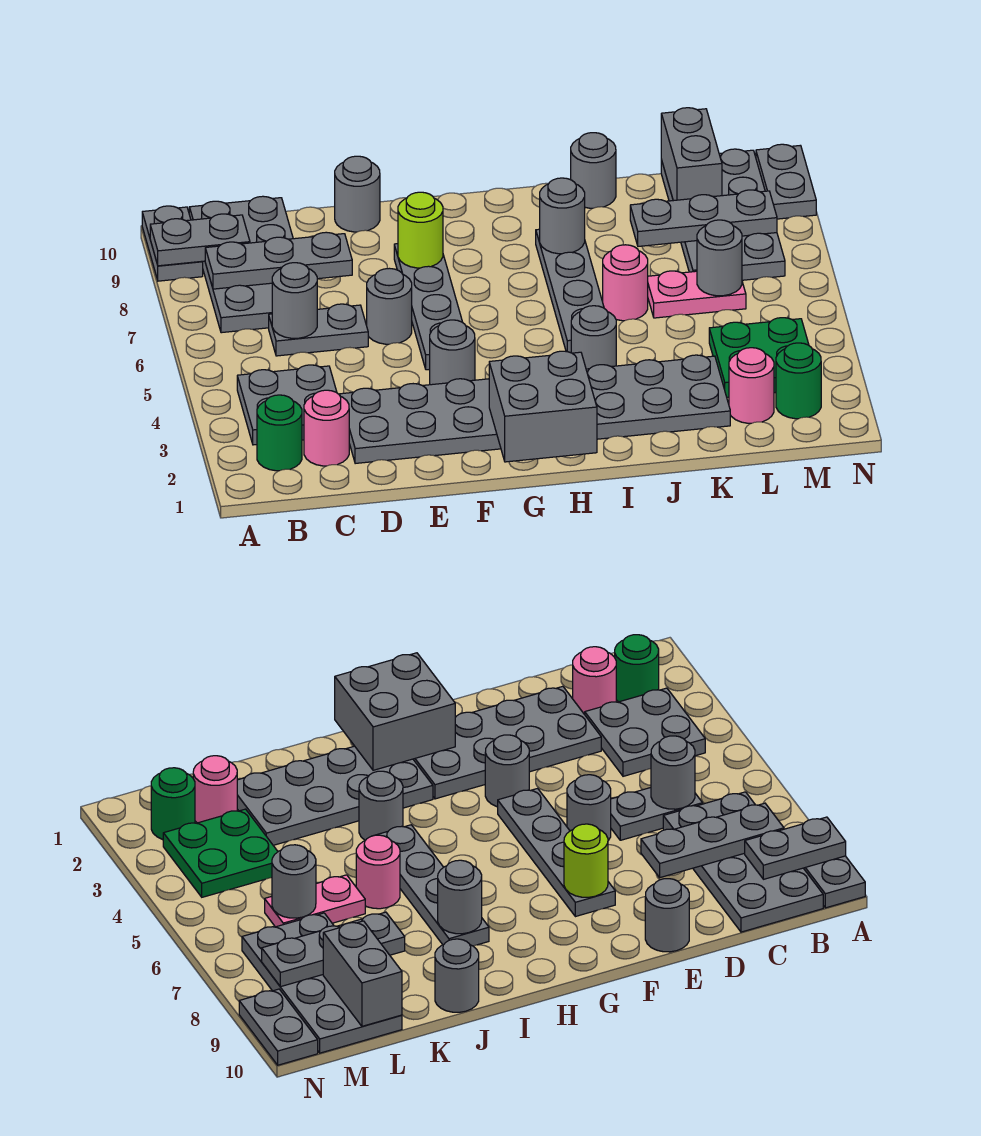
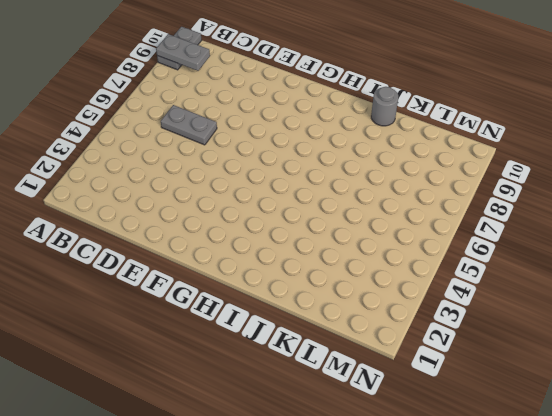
none -> green round brick B2 level 1
none -> grey plate B3:C4 level 1
none -> grey plate B7:C10 level 1
none -> pink round brick C2 level 1

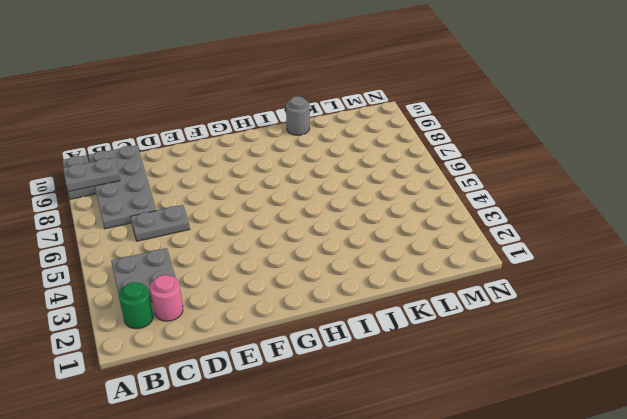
none -> grey plate D2:G3 level 1
none -> grey round brick E6 level 1
none -> grey round brick E10 level 1
none -> grey round brick F4 level 1

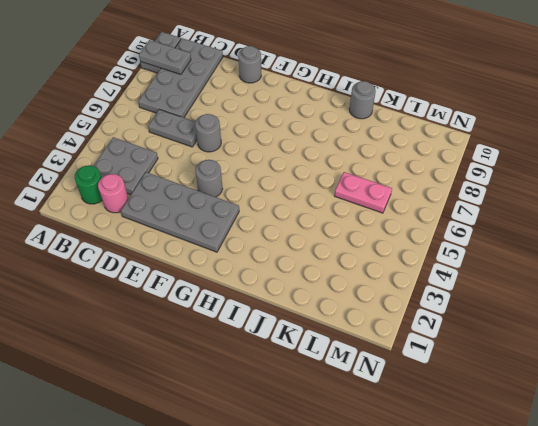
none -> grey plate F5:F8 level 1
none -> grey plate H2:K3 level 1
none -> grey round brick I4 level 1
none -> grey plate I5:I8 level 1

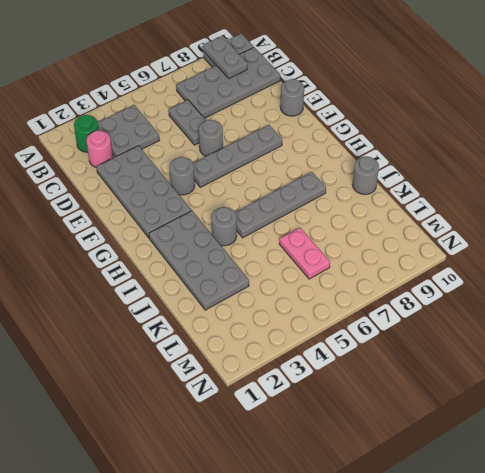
none -> pink round brick J6 level 1
none -> pink round brick L2 level 1
none -> green plate L3:M4 level 1
none -> grey plate L7:M10 level 1

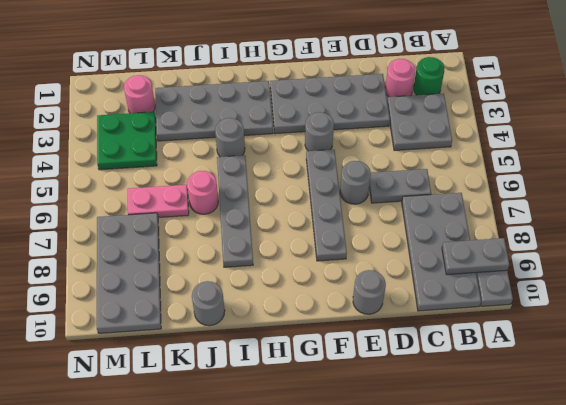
none -> green round brick M2 level 1
none -> grey plate N9:N10 level 1
none -> grey plate B8:D8 level 2
none -> grey round brick C6 level 2

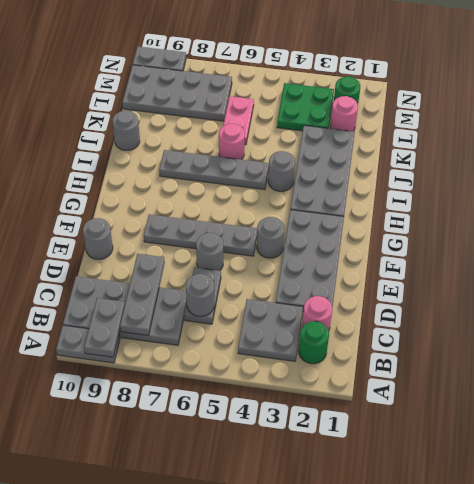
none -> lime round brick F8 level 2
none -> grey brick G1:H2 level 2
none -> grey round brick I8 level 2
none -> grey plate K8:M8 level 2

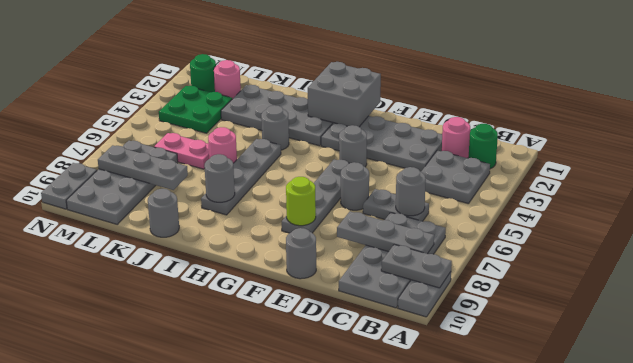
none -> grey round brick L6 level 2
none -> grey brick L9:L10 level 2

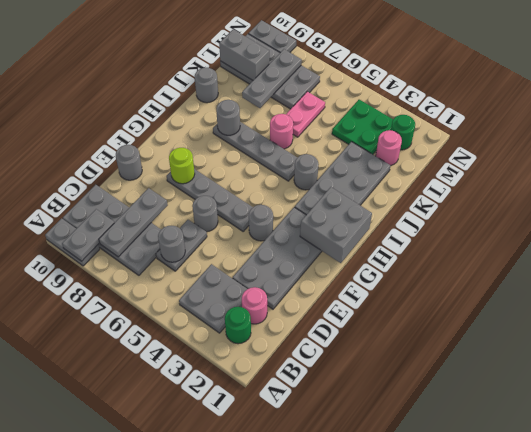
none -> grey round brick L6 level 2

